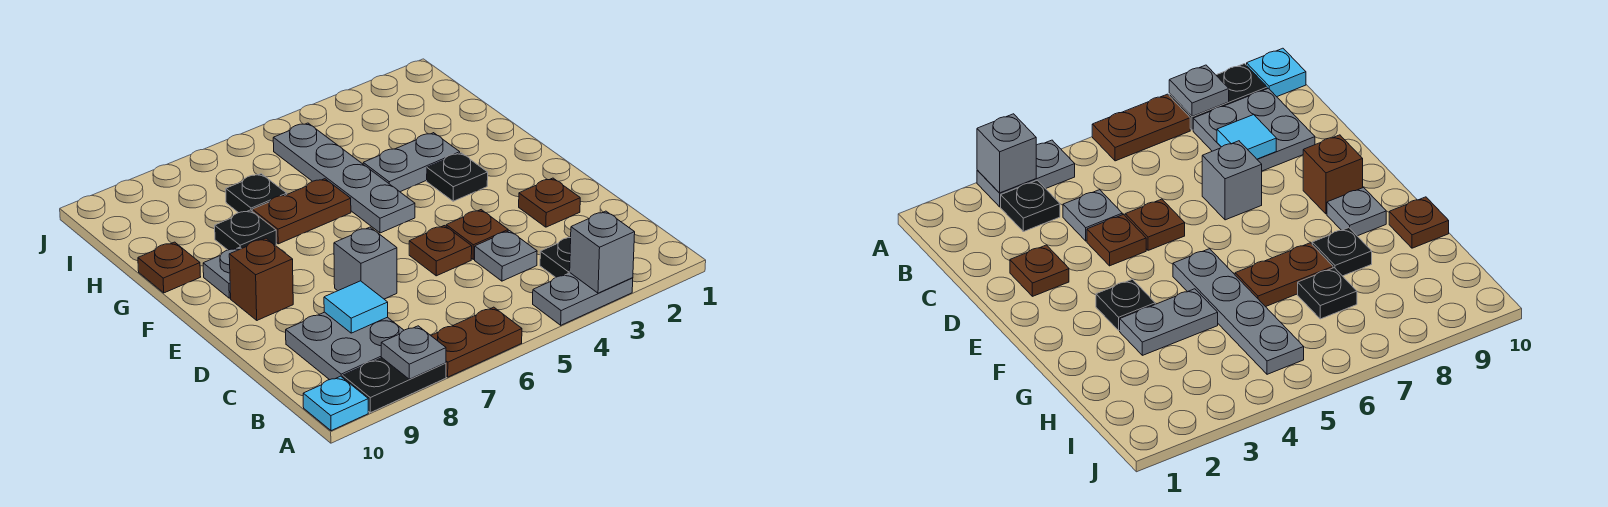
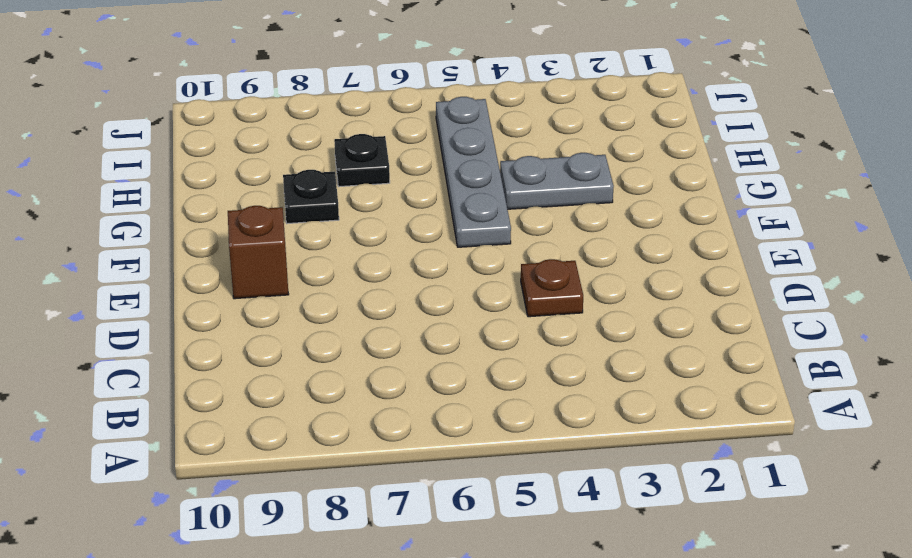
none -> grey plate A3:A4 level 1
none -> brown plate A6:A7 level 1
none -> black plate A8:A9 level 1

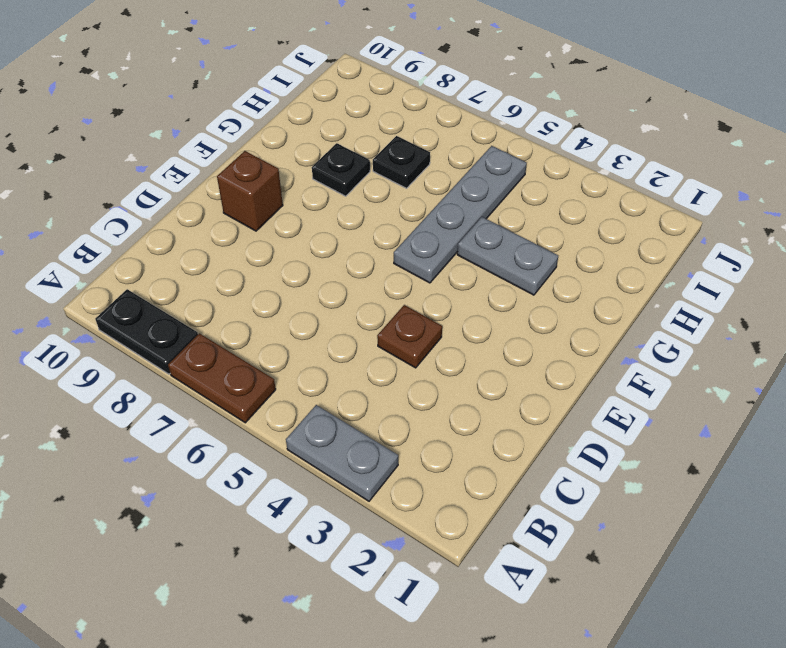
none -> cyan plate A10 level 1
none -> black plate B3 level 1
none -> grey plate B8:C9 level 1

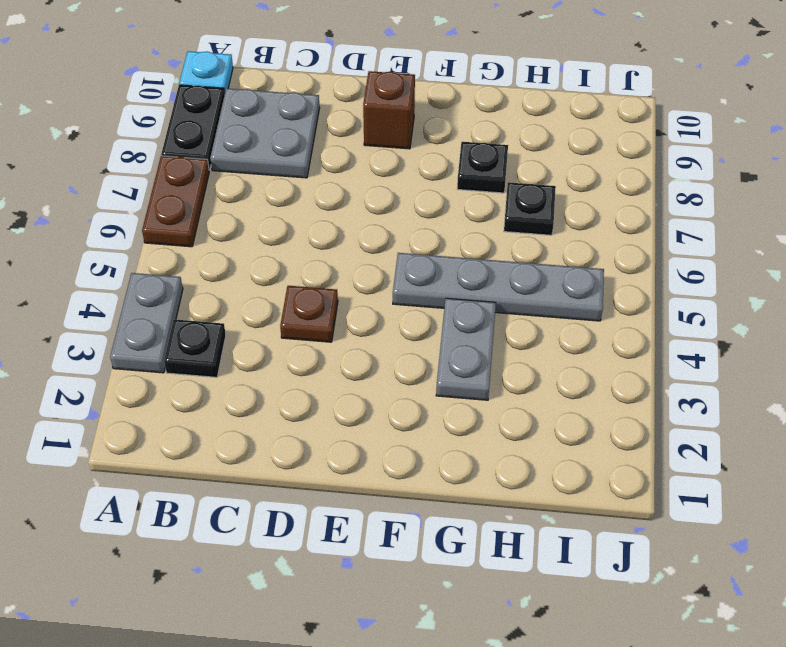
none -> grey plate C4 level 1
none -> brown plate D2 level 1
none -> brown plate D5 level 1

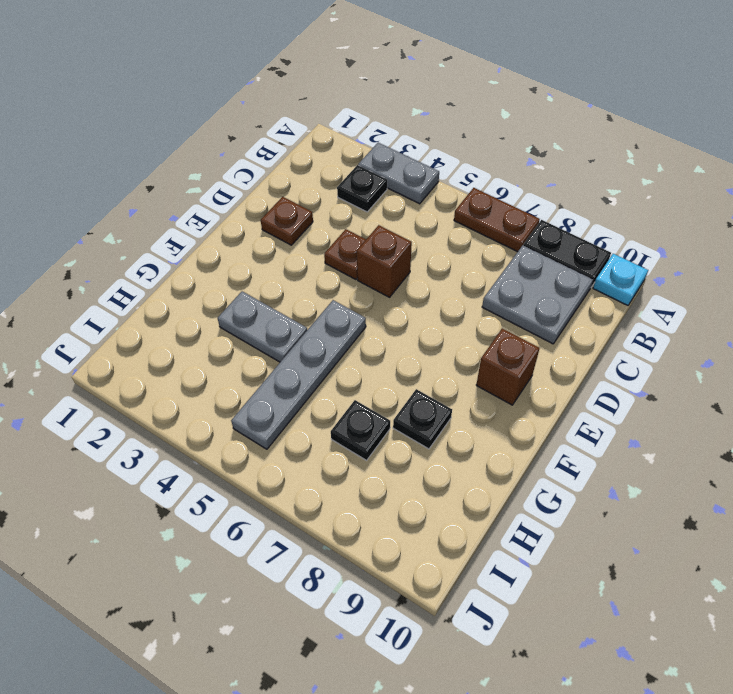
brown brick D5 level 1 -> brown plate D5 level 1
none -> grey plate C4 level 1
none -> grey brick D7 level 1
none -> black plate F3 level 1

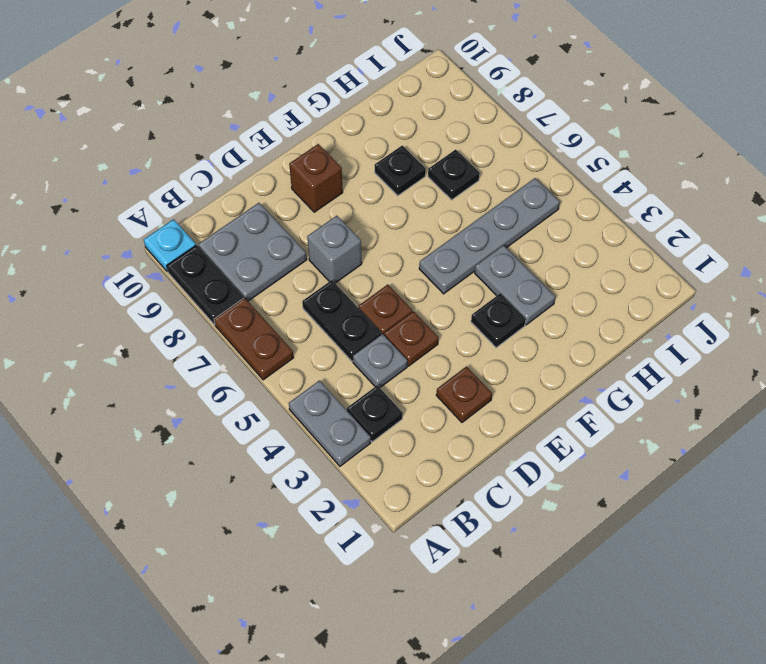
black plate C5:C6 level 1 -> none
none -> grey plate F9 level 1
none -> brown plate G6:G7 level 1
none -> brown plate G10 level 1

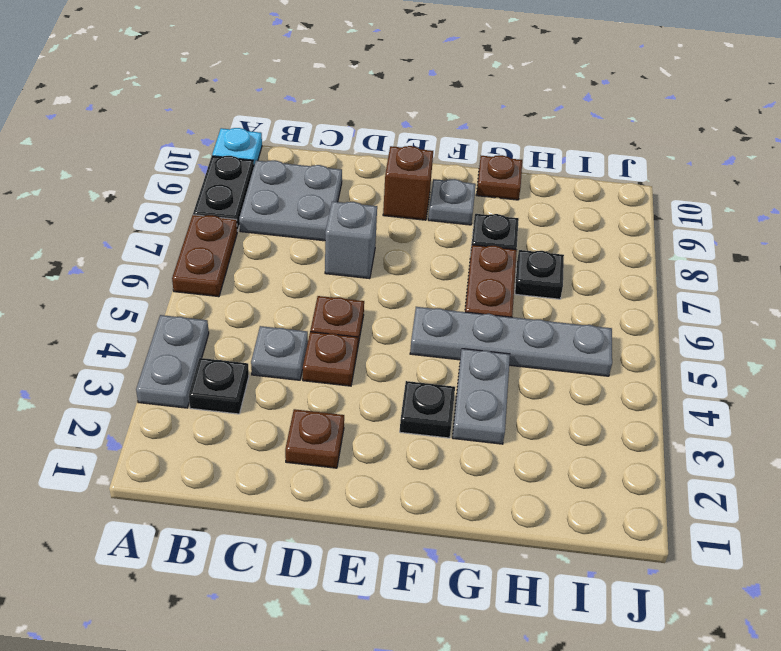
none -> grey brick A3 level 2
none -> grey plate A8 level 2
none -> cyan tile C8 level 2

